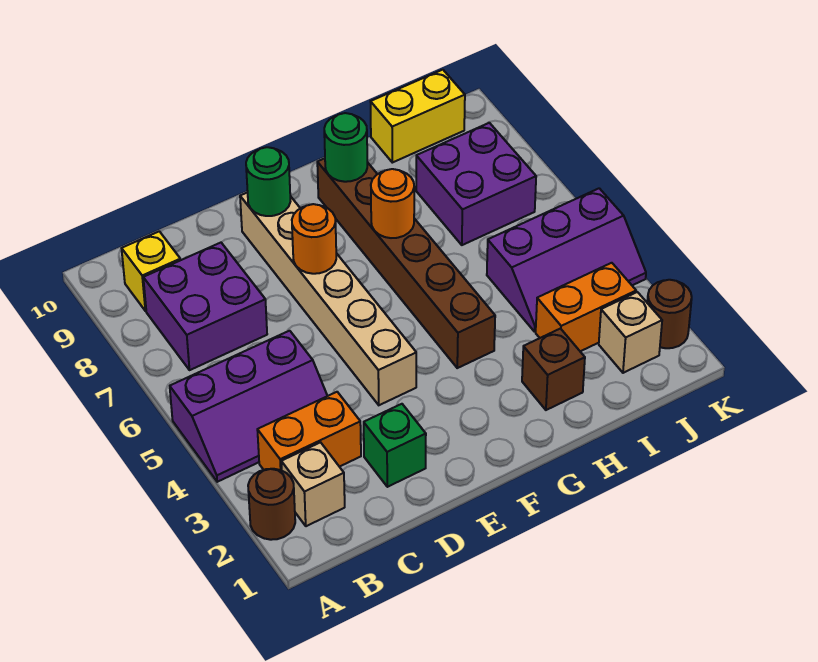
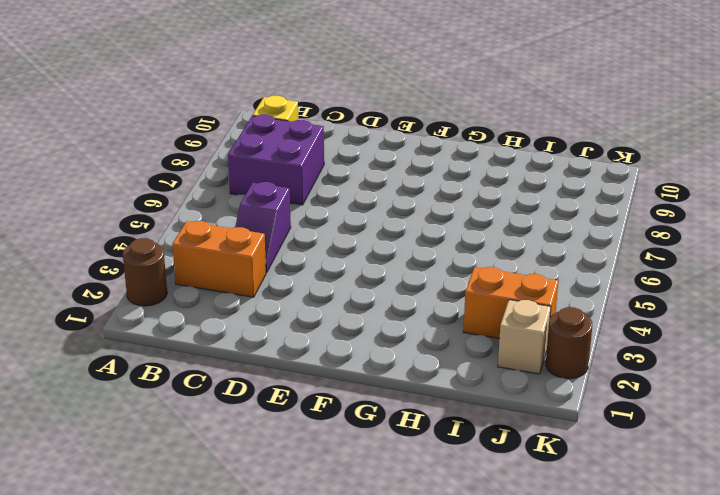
purple slope C4:C5 level 1 top 5 -> purple slope A4:C5 level 1 top 5
none -> tan brick B2 level 1
none -> green brick D2 level 1
none -> tan brick E4:E9 level 1

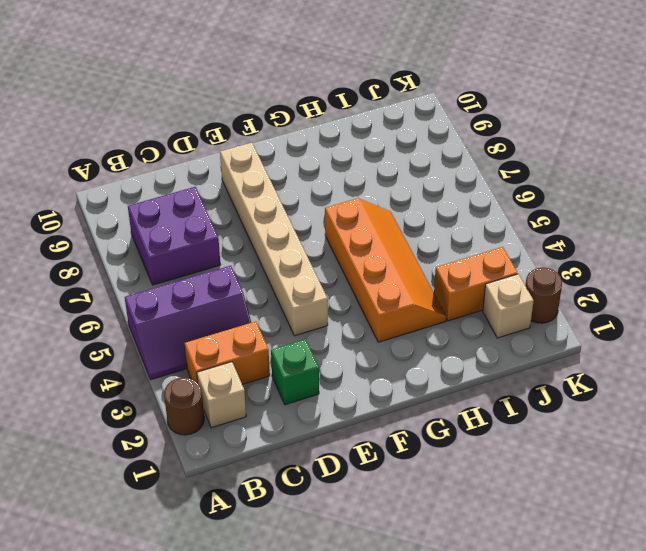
orange slope G3:H6 level 1 top G -> brown brick G4:G9 level 1
none -> yellow brick B9 level 1
none -> brown brick H2 level 1
none -> purple slope I4:K5 level 1 top 5

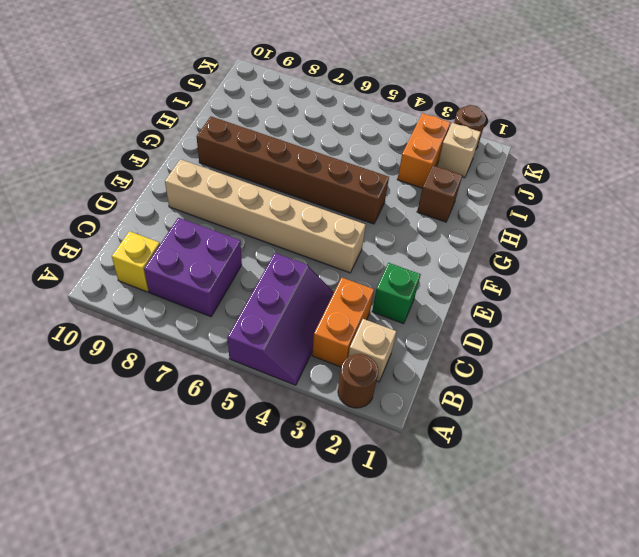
none -> purple slope I4:K5 level 1 top 5
none -> purple brick I7:J8 level 1
none -> yellow brick I10:J10 level 1

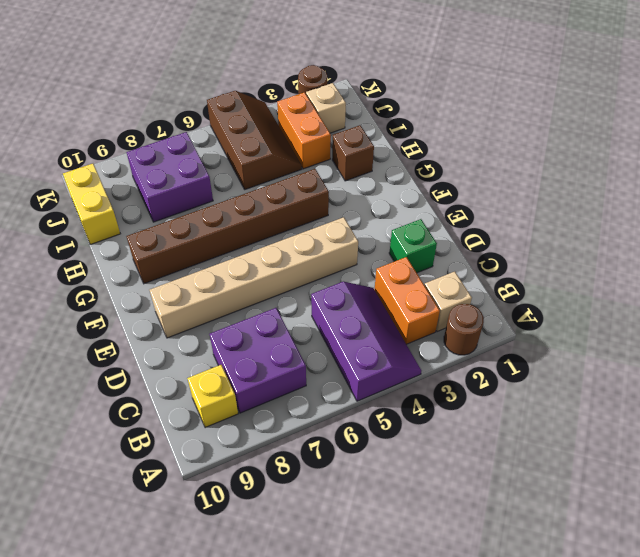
brown slope I4:K5 level 1 top 5 -> purple slope I4:K5 level 1 top 5
none -> orange round brick E7 level 2
none -> green round brick E9 level 2
none -> orange round brick G7 level 2

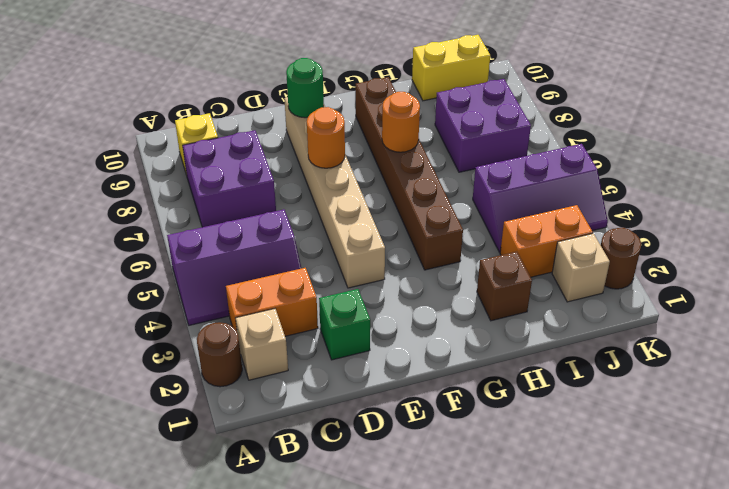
none -> green round brick G9 level 2

